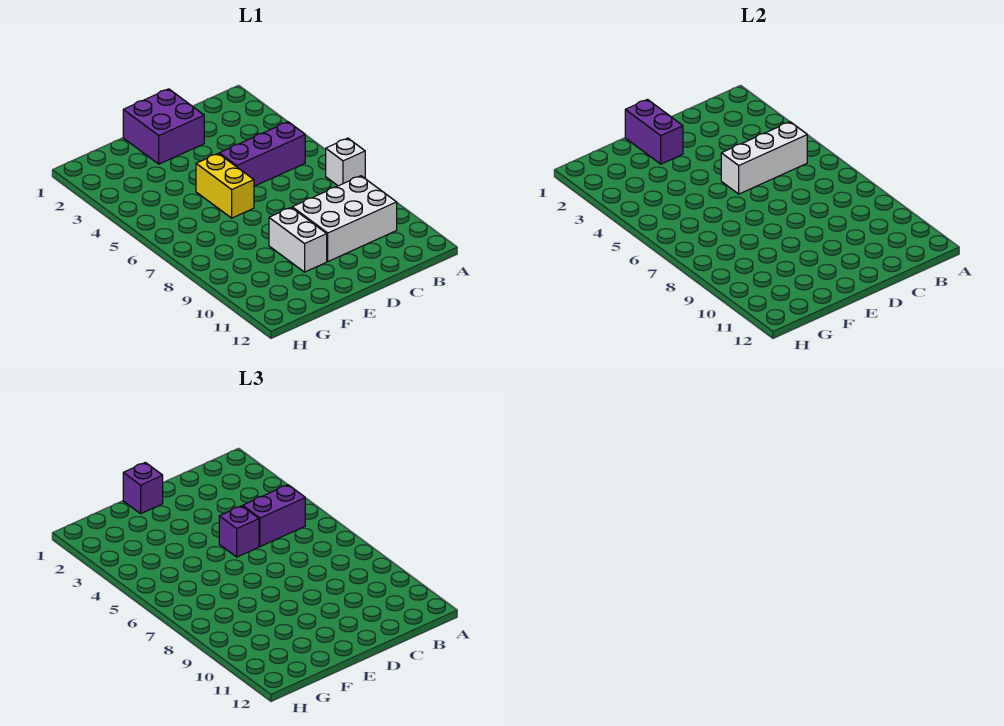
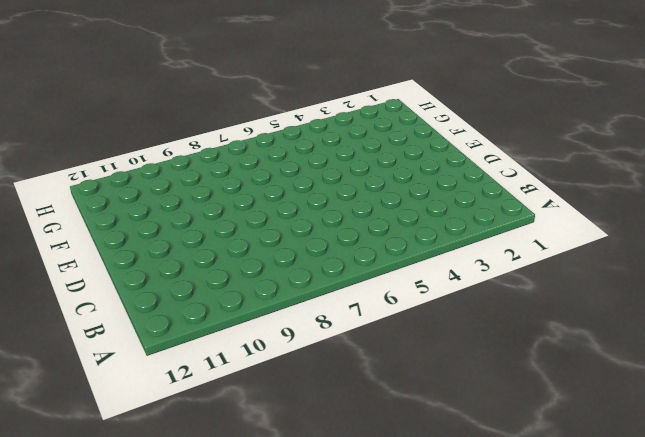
none -> white brick A7 level 1
none -> purple brick B5:D5 level 1

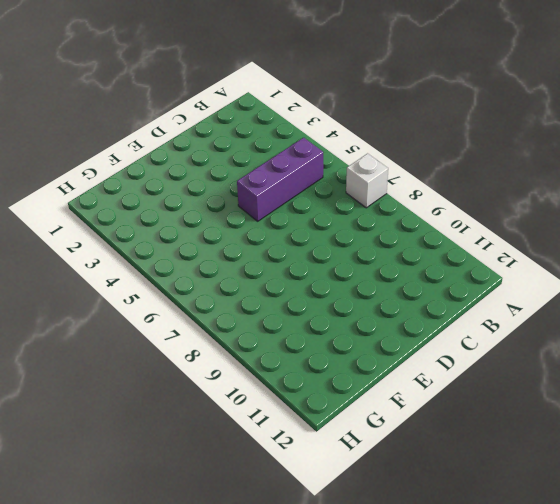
none -> white brick B9:D10 level 1
none -> purple brick D1:E2 level 1

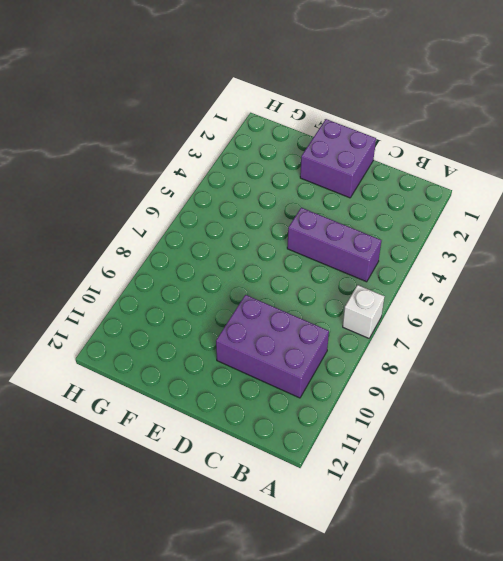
purple brick B9:D10 level 1 -> white brick B9:D10 level 1
none -> yellow brick E5:E6 level 1
none -> white brick E9:E10 level 1

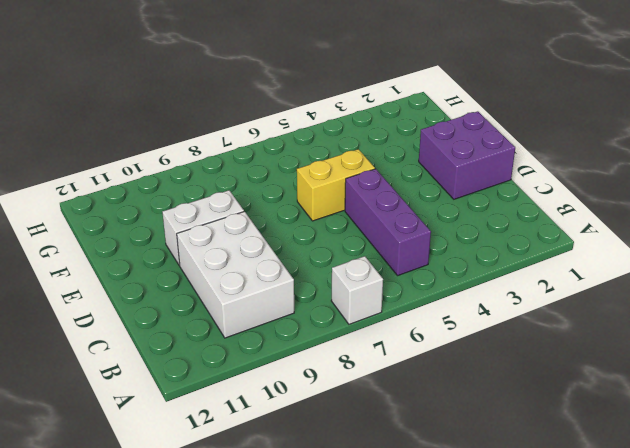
none -> white brick B5:D5 level 2
none -> purple brick E1:E2 level 2

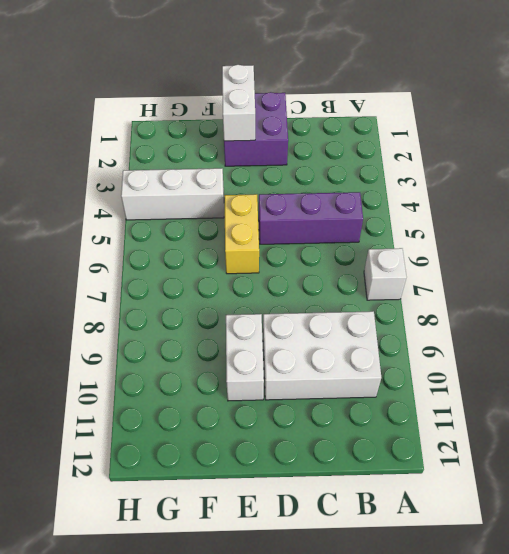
white brick E1:E2 level 2 -> purple brick E1:E2 level 2
white brick F4:H4 level 1 -> white brick B5:D5 level 2
none -> purple brick B5:C5 level 3
none -> purple brick D5 level 3

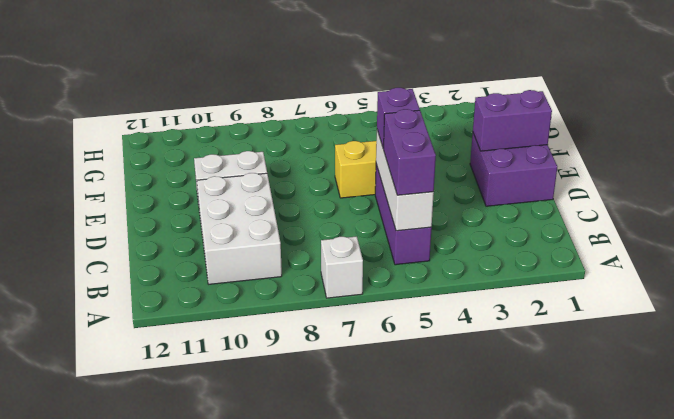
none -> purple brick E1 level 3

